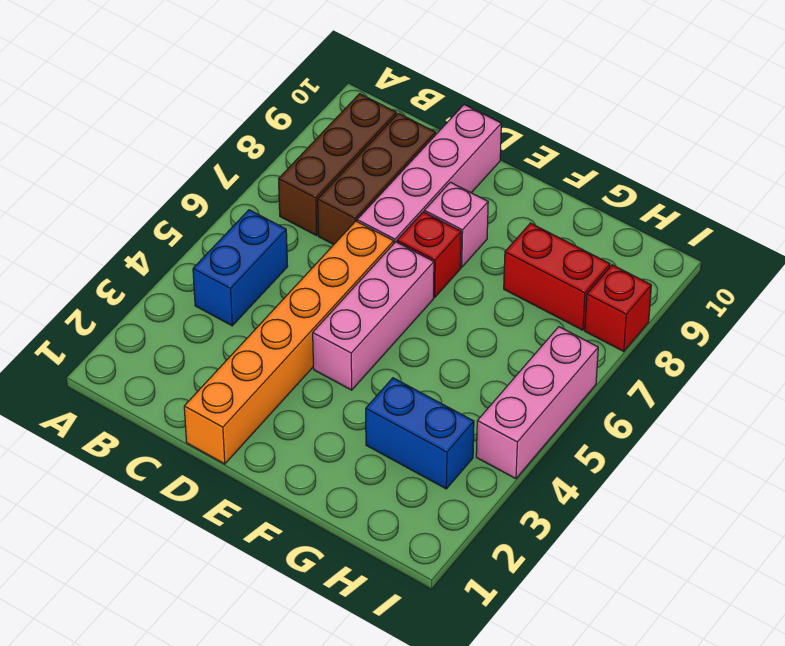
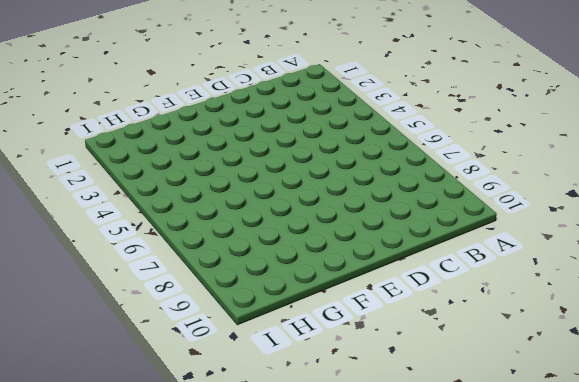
none -> blue brick B4:B5 level 1
none -> brown brick B7:B9 level 1
none -> brown brick C7:C9 level 1

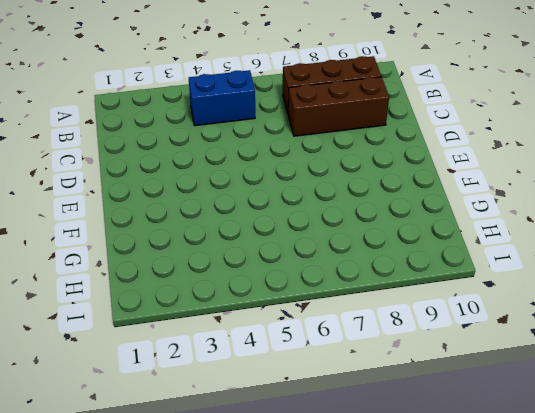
none -> orange brick D1:D6 level 1
none -> pink brick D7:D10 level 1
none -> pink brick E4:E6 level 1

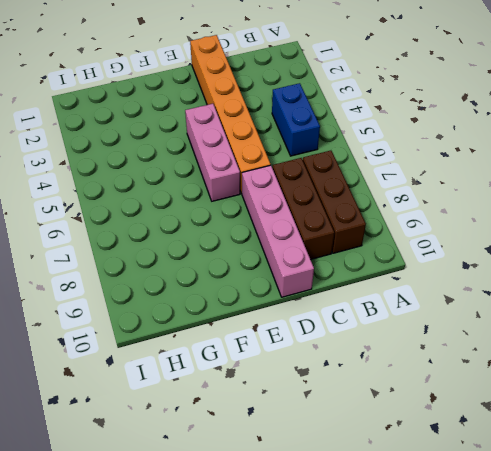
none -> red brick E7 level 1
none -> pink brick E8 level 1
none -> blue brick G3:H3 level 1

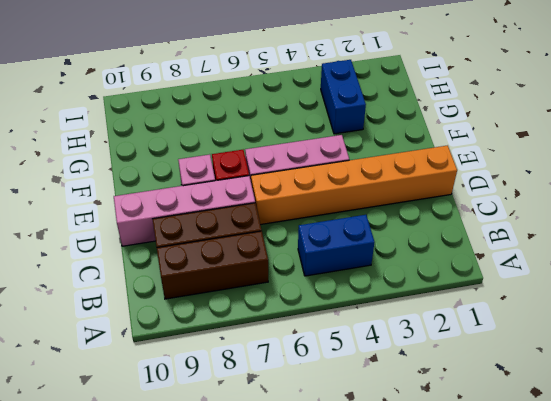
none -> red brick G8:H8 level 1
none -> pink brick I4:I6 level 1
none -> red brick I8 level 1

